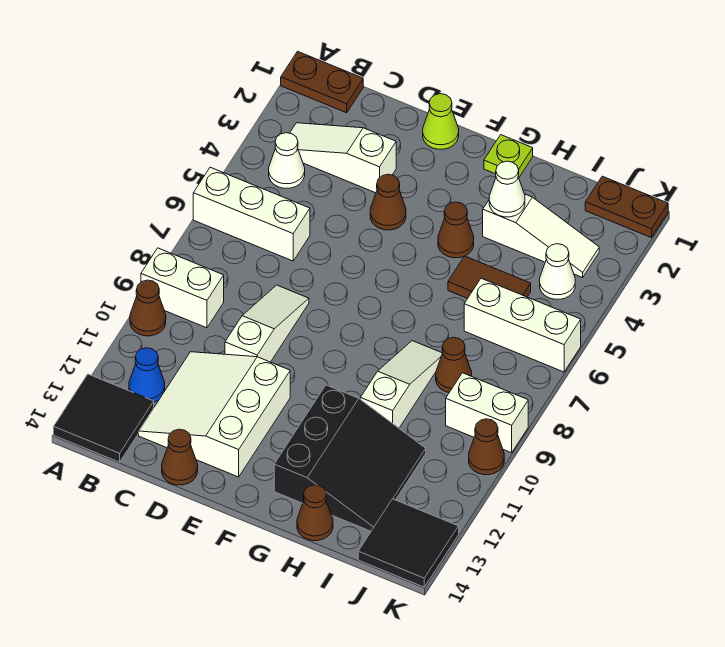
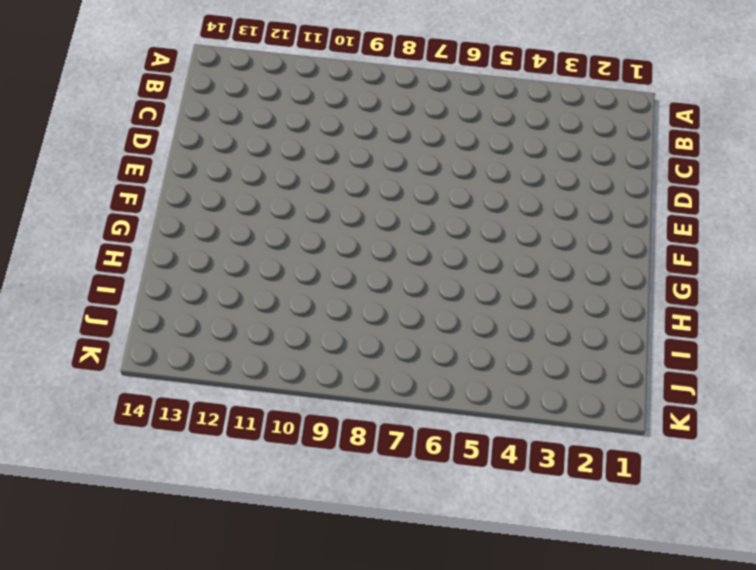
none -> brown plate A1:B1 level 1
none -> white brick A6:C6 level 1
none -> white brick A9:B9 level 1

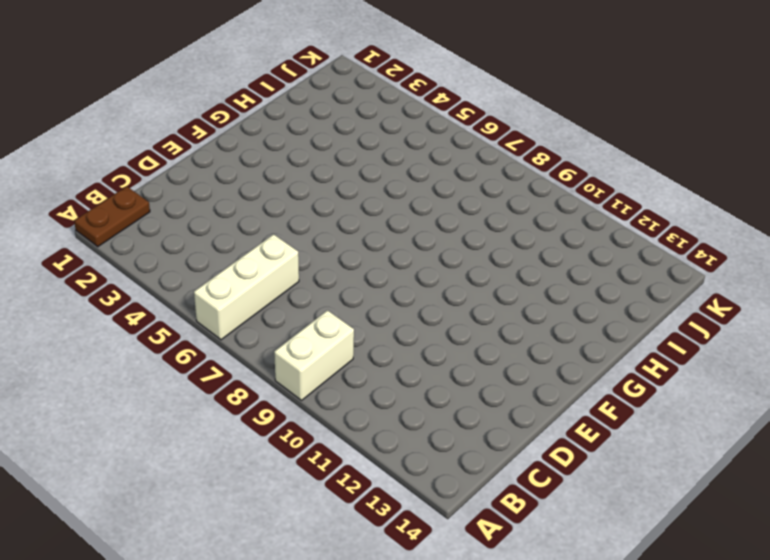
none -> brown cone A10 level 1
none -> black tile A13:B14 level 1
none -> white slope B3:D3 level 1 top D

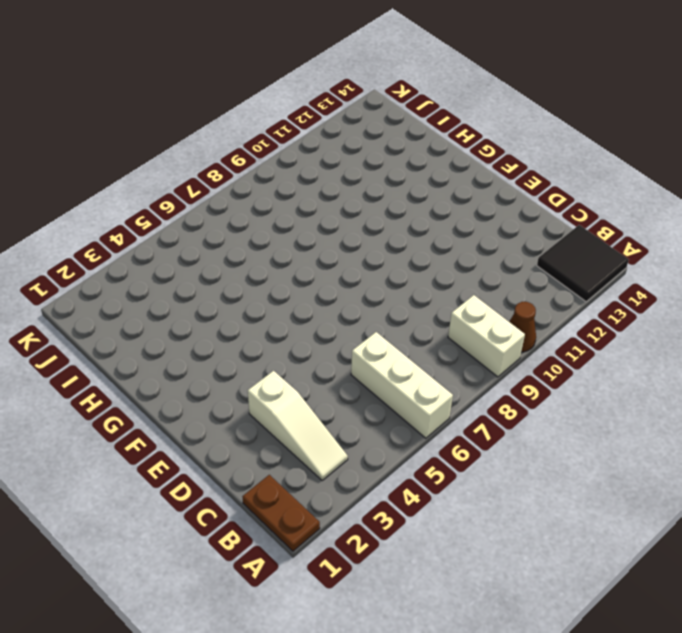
none -> white cone B4 level 1
none -> blue cone B12 level 1
none -> white slope C11:E13 level 1 top E

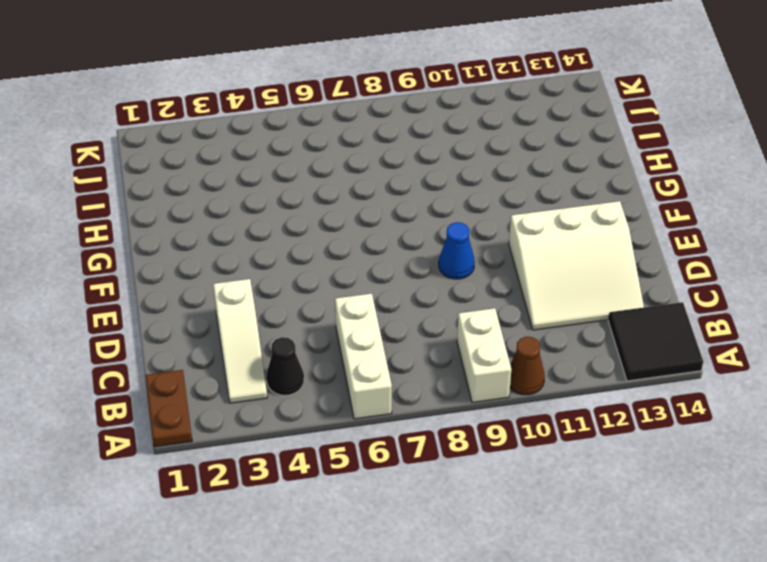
black cone B4 level 1 -> white cone B4 level 1
blue cone E9 level 1 -> blue cone B12 level 1
none -> white slope D8:D10 level 1 top 10
none -> brown cone D14 level 1
none -> lime cone E1 level 1

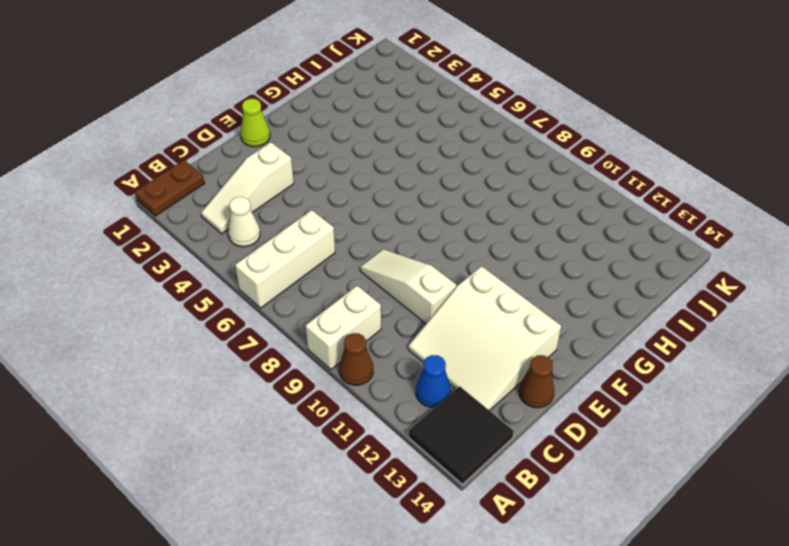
none -> brown cone E4 level 1
none -> lime plate G1 level 1
none -> brown cone G4 level 1

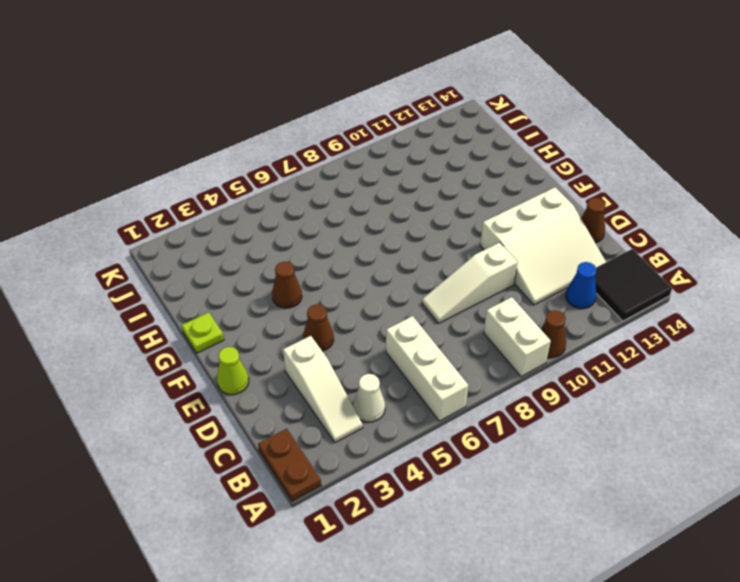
none -> black slope G11:I13 level 1 top G
none -> white slope H3:J3 level 1 top H
none -> brown tile H5:I5 level 1

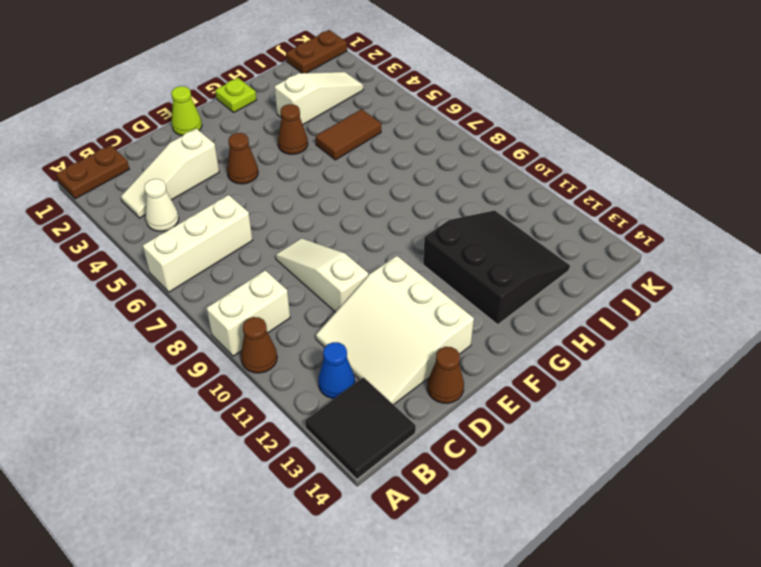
none -> white slope H8:H10 level 1 top 10
none -> brown cone H14 level 1
none -> white brick I6:K6 level 1

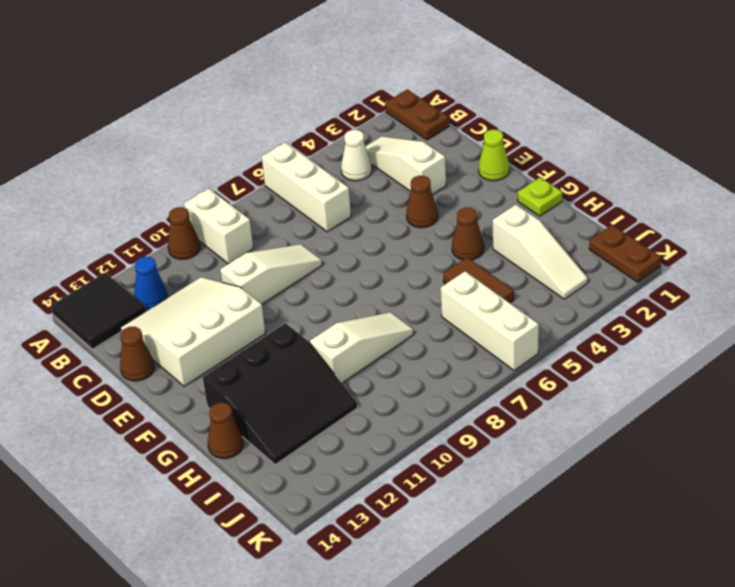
none -> brown cone I8 level 1
none -> white cone J4 level 1
none -> white brick J9:K9 level 1

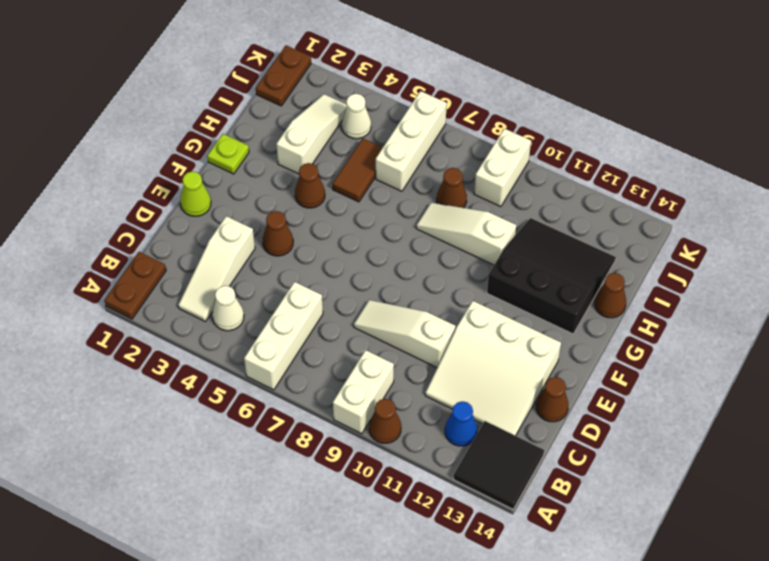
none -> black tile J13:K14 level 1
none -> brown cone K10 level 1
none -> white cone H3 level 2

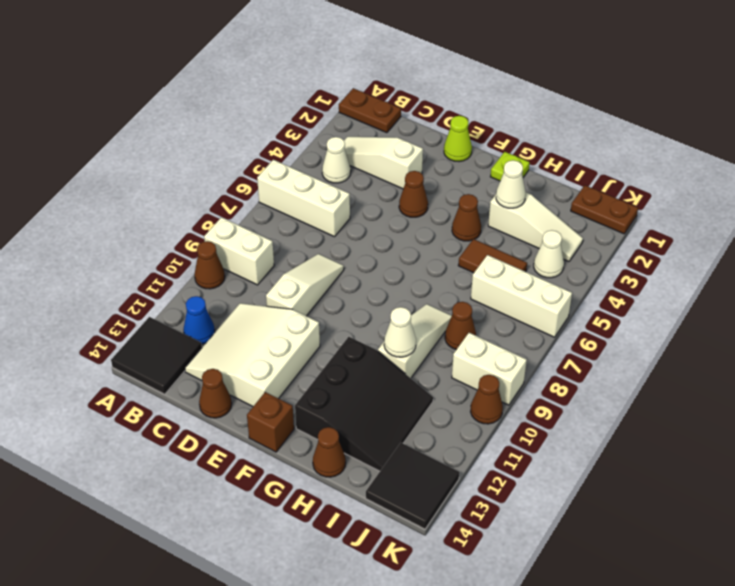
brown brick F14 level 1 -> none
white cone H10 level 2 -> none

